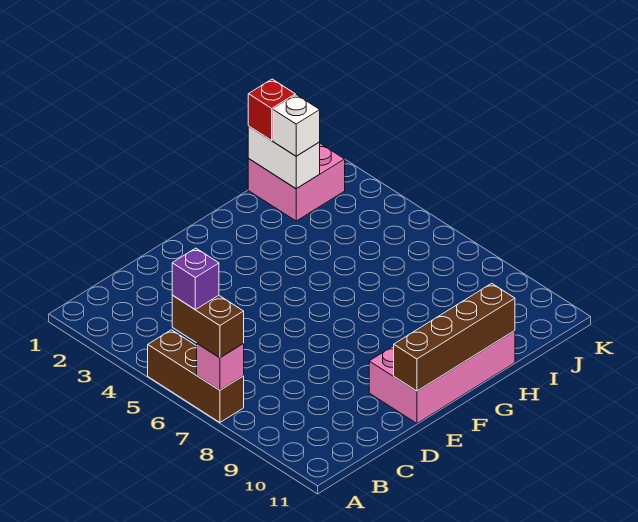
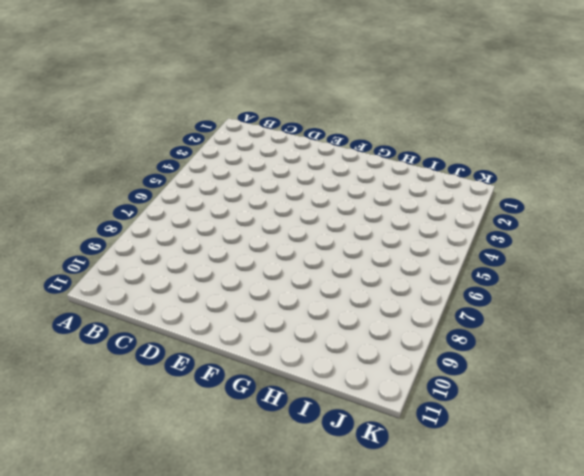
none -> brown brick A5:A7 level 1
none -> pink brick E10:H11 level 1

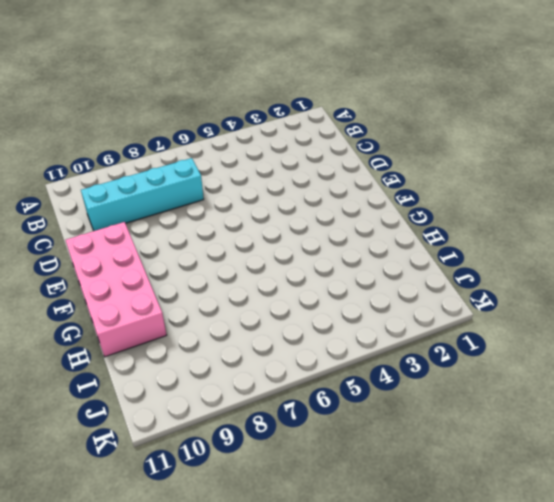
cyan brick C7:C10 level 1 -> none
none -> brown brick A5:A7 level 1
none -> pink brick I1:J2 level 1

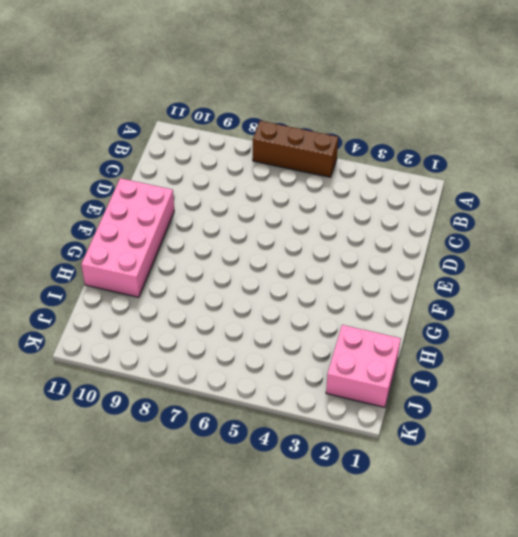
none -> pink brick A7 level 2
none -> brown brick E11:H11 level 2

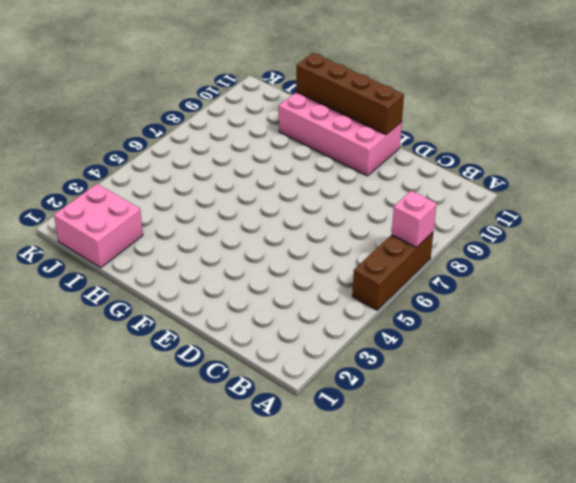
none -> white brick I1:I2 level 2
none -> brown brick A6:A7 level 3

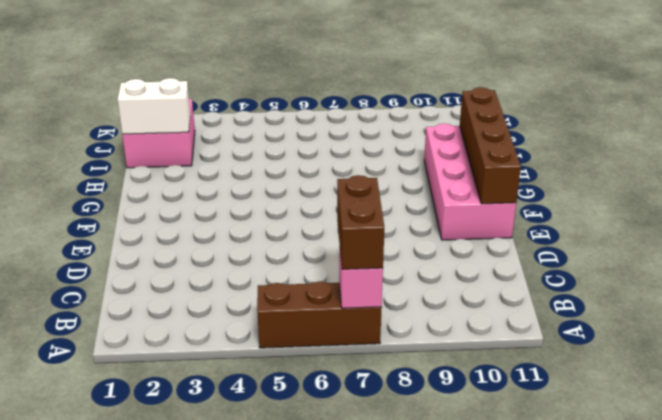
brown brick A7:B7 level 3 -> brown brick A6:A7 level 3
none -> red brick I1 level 3
none -> white brick I2 level 3

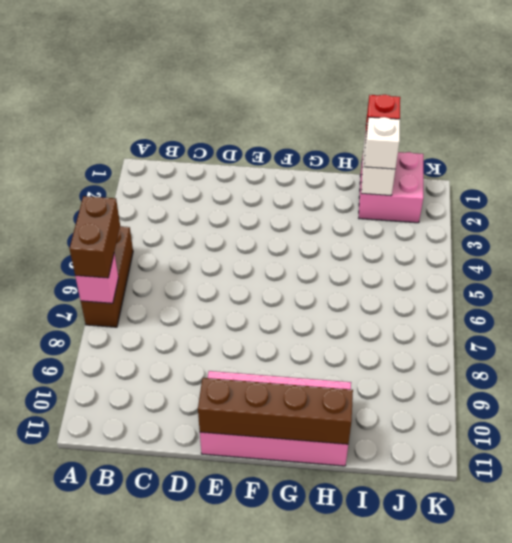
none -> purple brick A6 level 4

